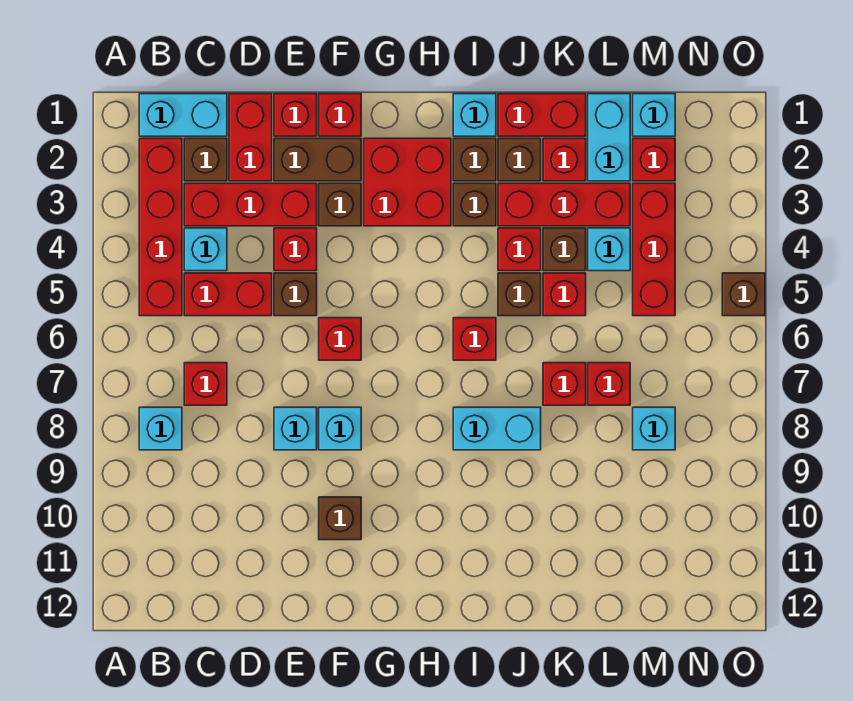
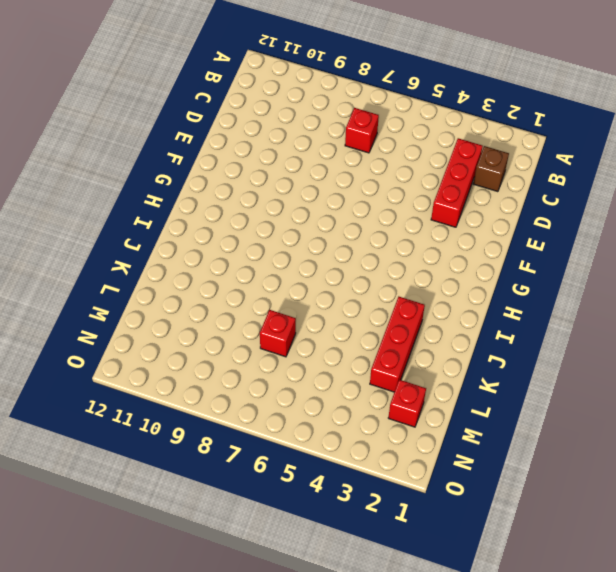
none -> cyan brick B1:C1 level 1
none -> red brick B2:B5 level 1
none -> cyan brick B8 level 1
none -> cyan brick C4 level 1

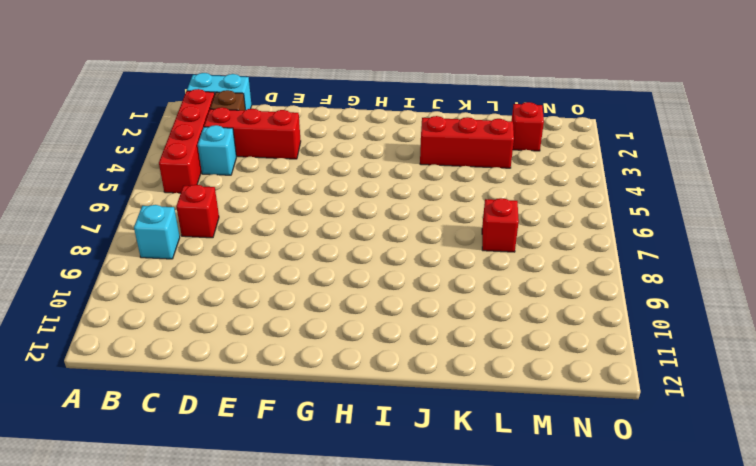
none -> red brick C5:D5 level 1
none -> red brick D1:D2 level 1
none -> red brick E1 level 1
none -> brown brick E2:F2 level 1

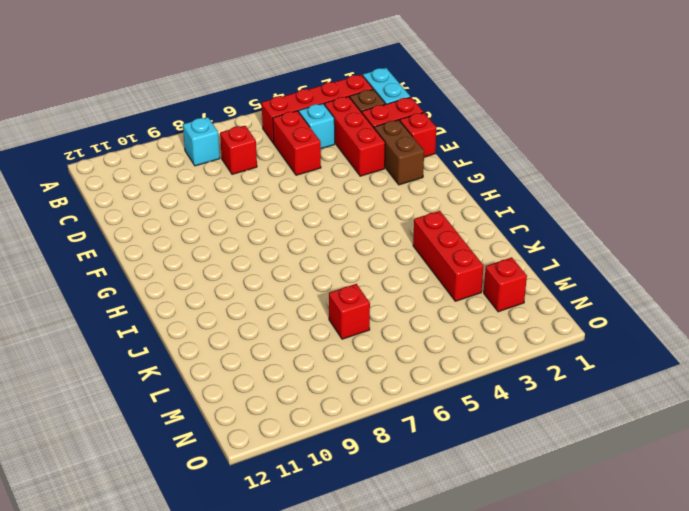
none -> red brick E4 level 1
none -> brown brick E5 level 1
none -> cyan brick E8 level 1
none -> red brick F1 level 1

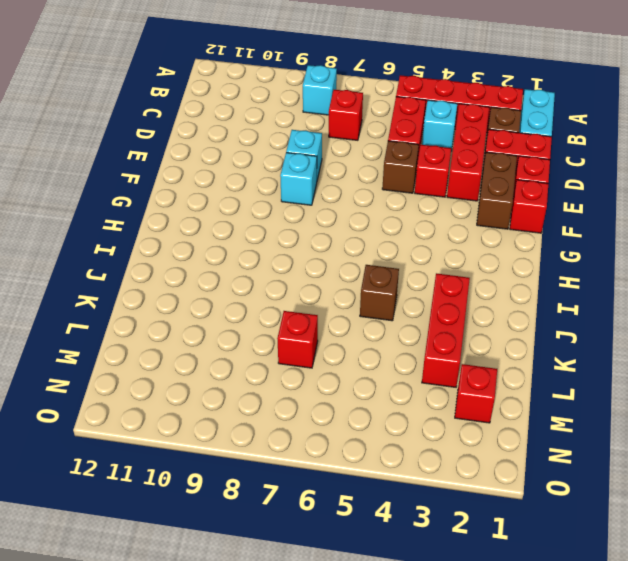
none -> brown brick F3 level 1
none -> red brick F6 level 1
none -> brown brick F10 level 1
none -> red brick G2:H3 level 1

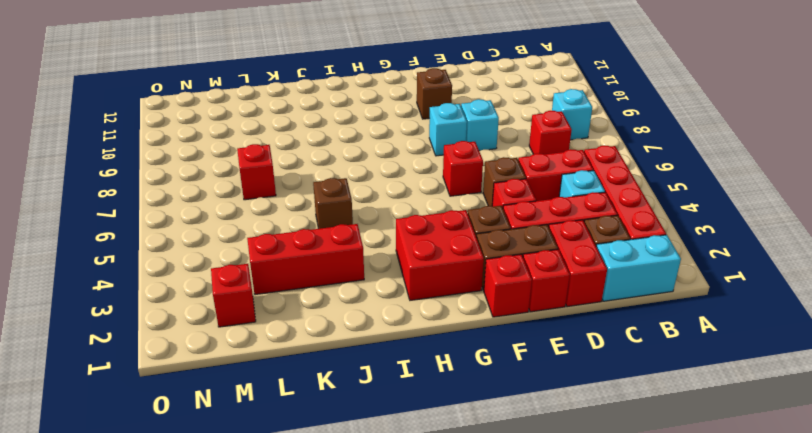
none -> cyan brick I1 level 1
none -> brown brick I2 level 1
none -> brown brick I3 level 1
none -> red brick I6 level 1

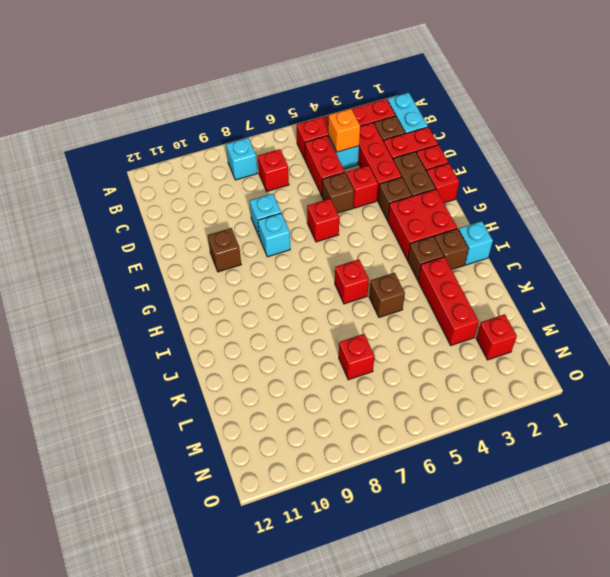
orange brick C4 level 2 -> none
none -> cyan brick I8:J8 level 1
none -> red brick J1:K1 level 1
none -> brown brick J2 level 1
none -> red brick J4 level 1

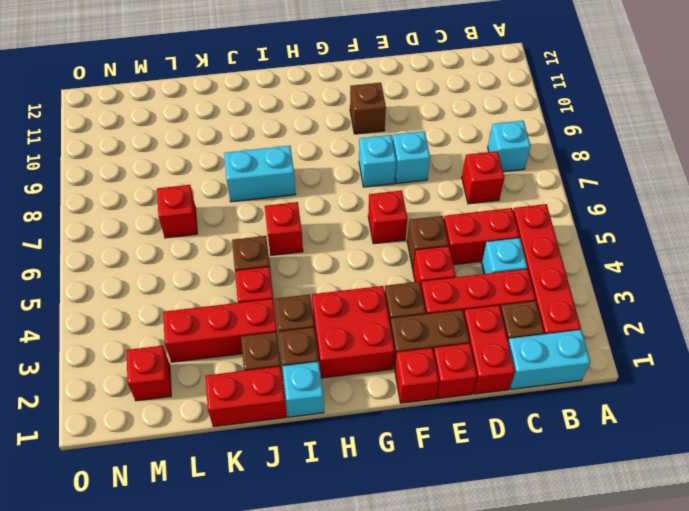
none -> red brick K2 level 1
none -> brown brick K4 level 1
none -> red brick K5 level 1
none -> red brick K7 level 1

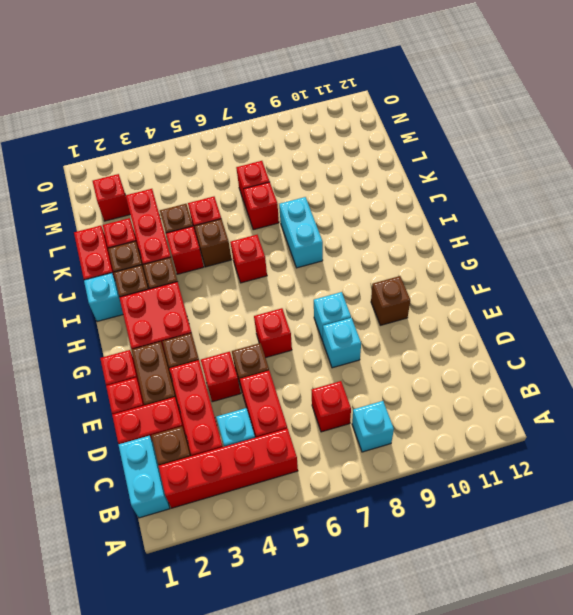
none -> cyan brick L1:L2 level 1
none -> cyan brick L4 level 1
none -> cyan brick M1 level 1
none -> red brick M3:M5 level 1

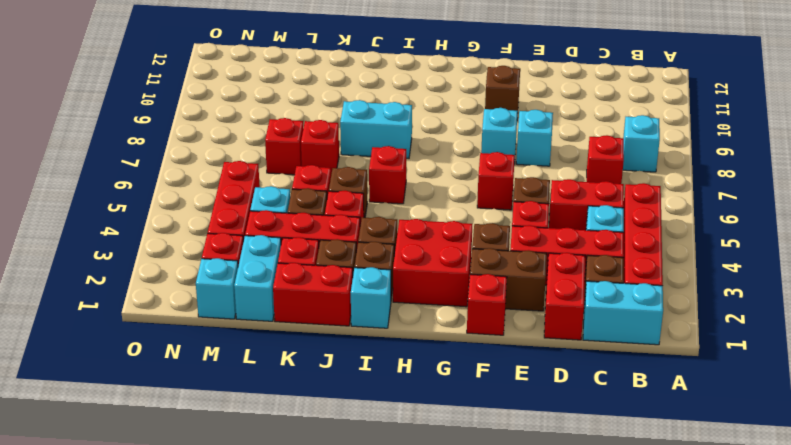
none -> red brick E1 level 1
none -> cyan brick M8 level 1
none -> brown brick O5 level 1

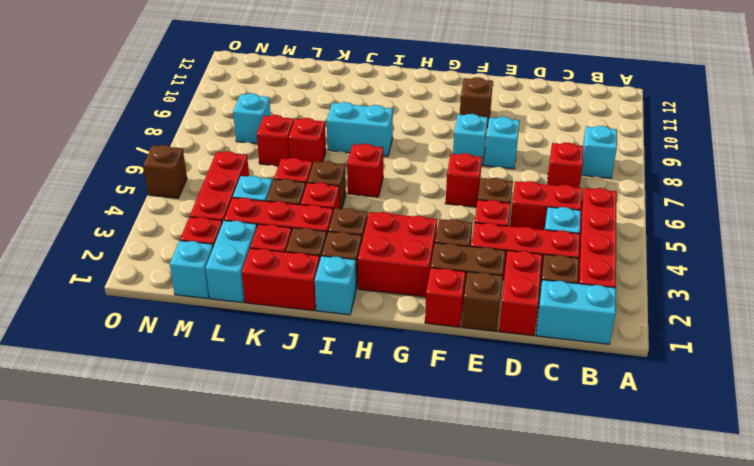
brown brick E1 level 1 -> red brick E1 level 1

